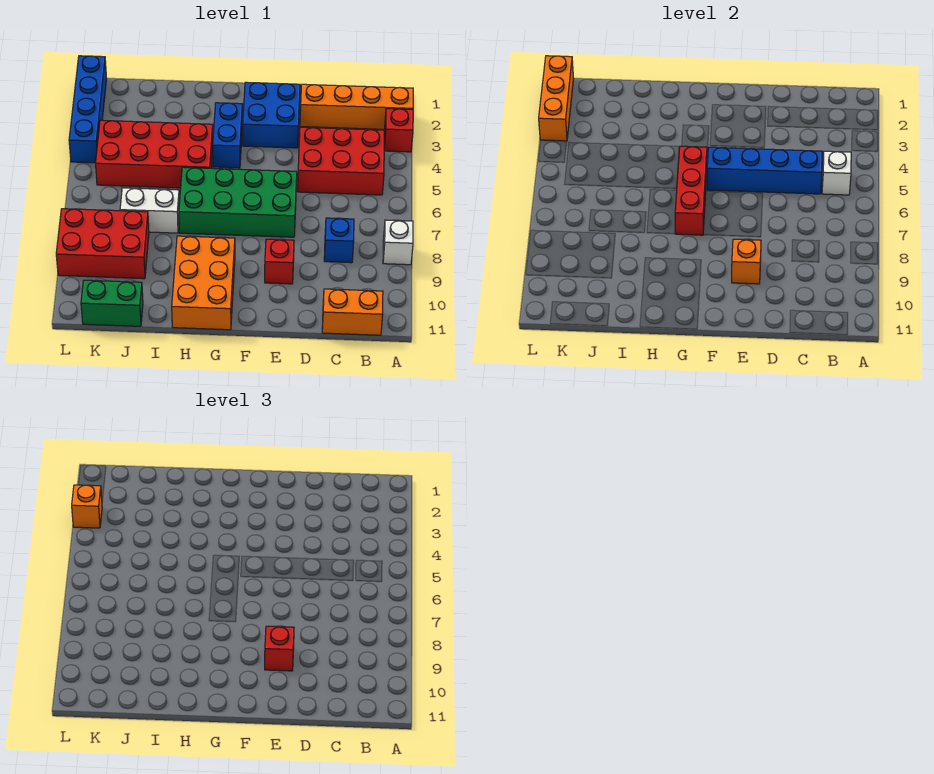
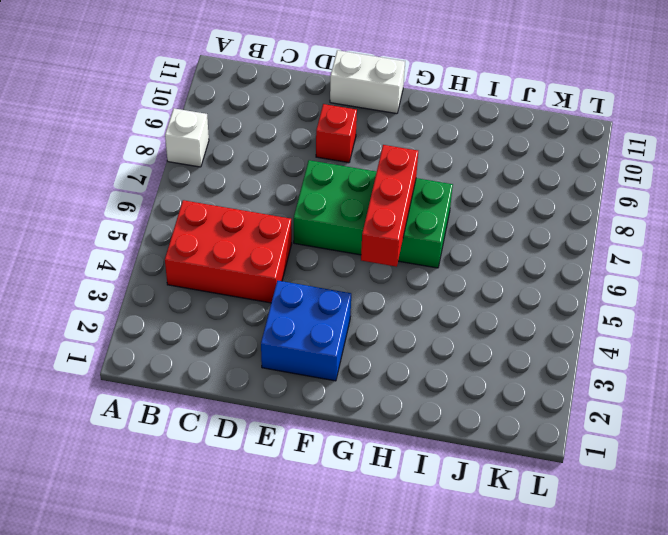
white brick E11:F11 level 1 -> white brick I7:J7 level 1
none -> orange brick A2:D2 level 1
none -> red brick A3 level 1
none -> orange brick B11:C11 level 1

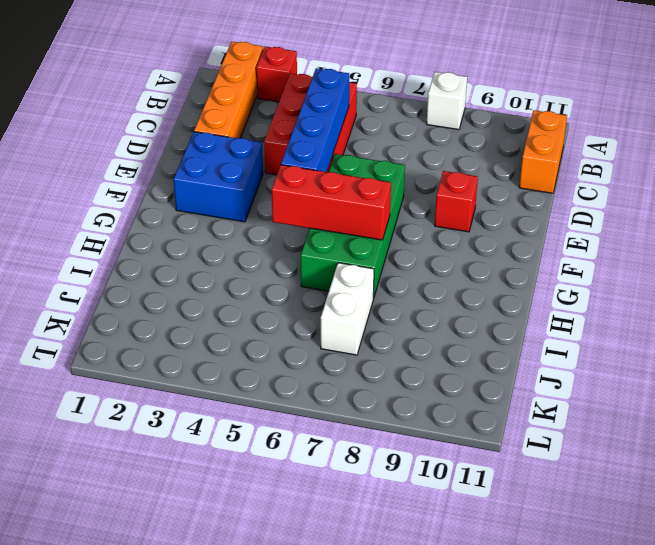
none -> blue brick C8 level 1
none -> blue brick G3:G4 level 1
none -> orange brick G9:H11 level 1

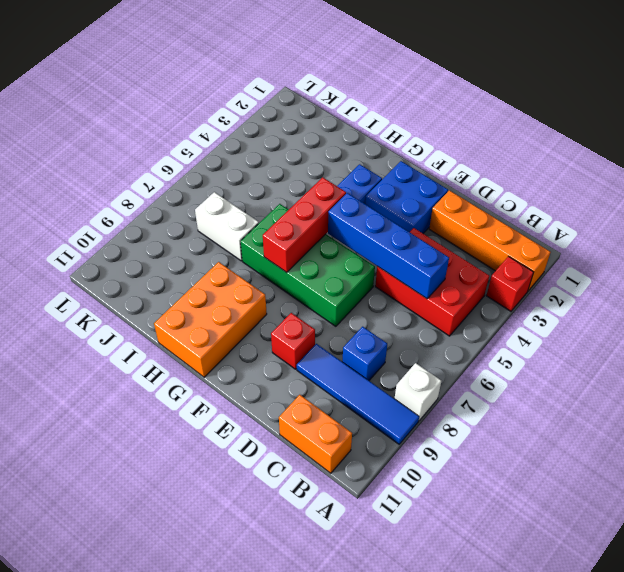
blue tile A9:D9 level 1 -> none
none -> red brick H4:K5 level 1
none -> red brick J8:L9 level 1
none -> green brick J11:K11 level 1

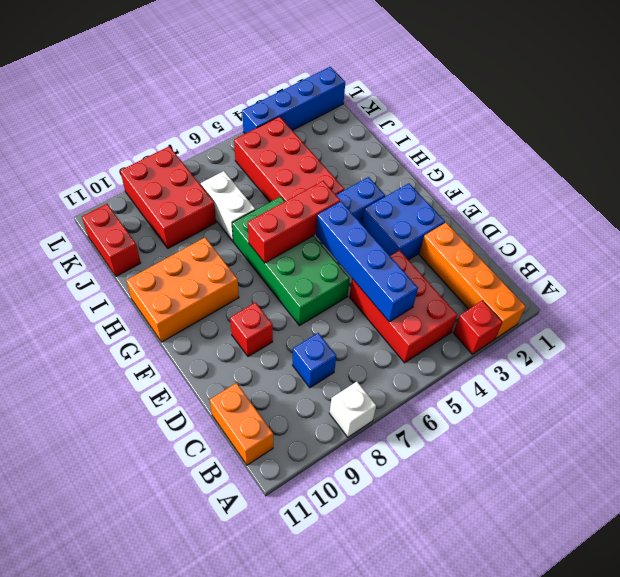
red brick J11:K11 level 1 -> green brick J11:K11 level 1
none -> white brick B5 level 2
none -> orange brick E9 level 2
none -> orange brick L1:L3 level 2

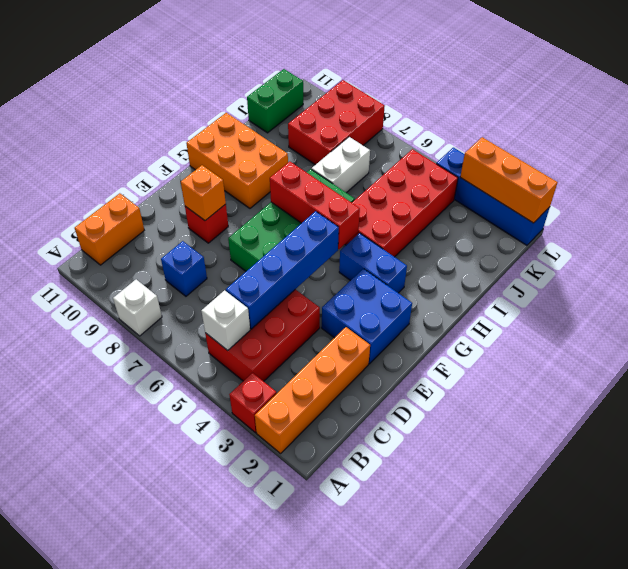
none -> red brick E9 level 3
none -> orange brick L3 level 3

